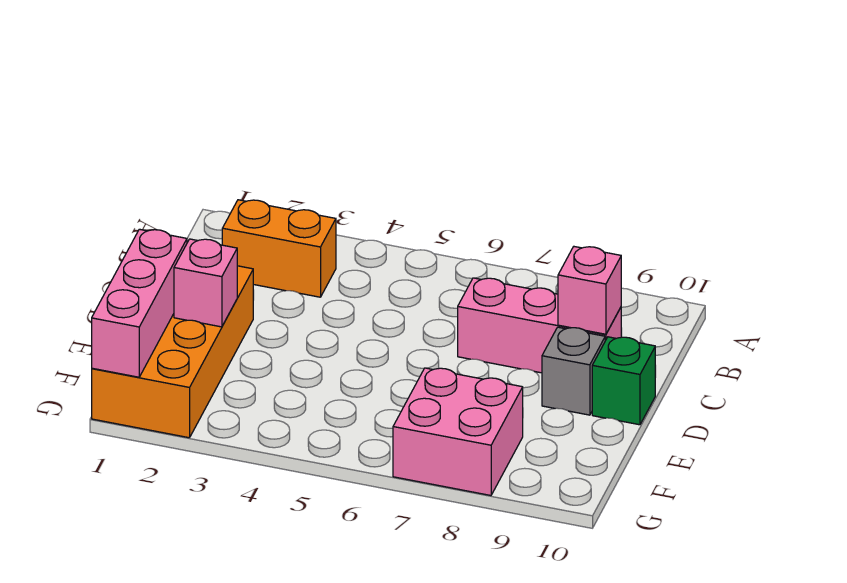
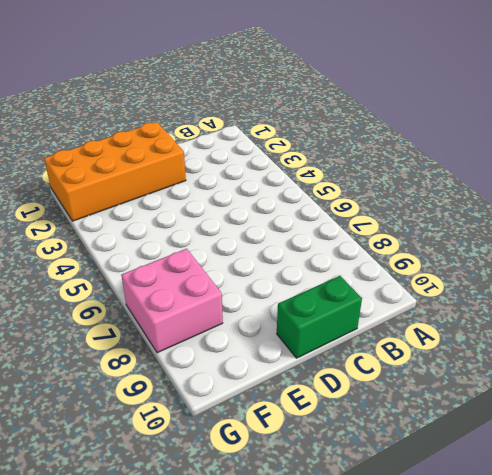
green brick C10:D10 level 1 -> green brick D10 level 1
none -> orange brick B2:B3 level 1
none -> pink brick C7:C9 level 1

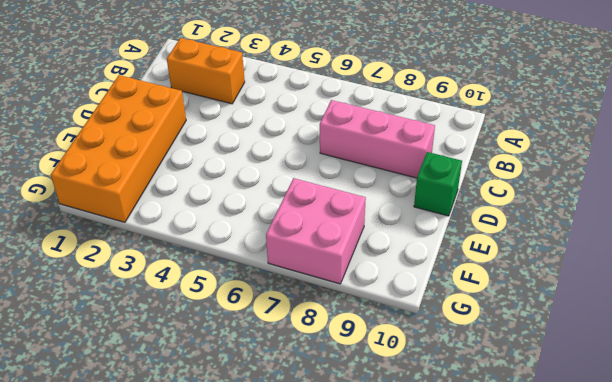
none -> grey brick D9 level 1
none -> pink brick C9 level 2

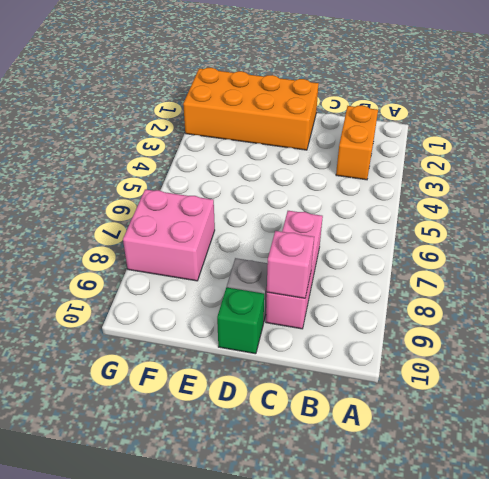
none -> pink brick E1:G1 level 2
none -> pink brick E2 level 2

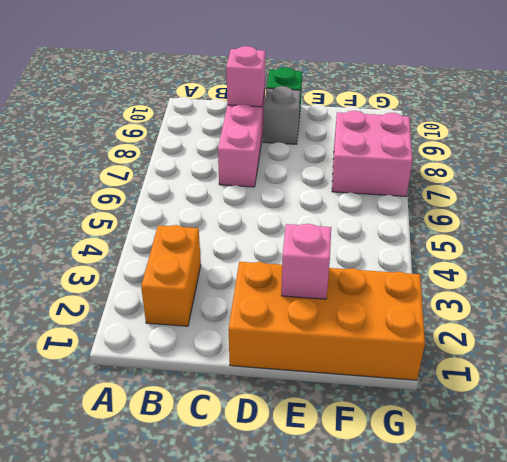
none -> pink brick E1:G1 level 2

